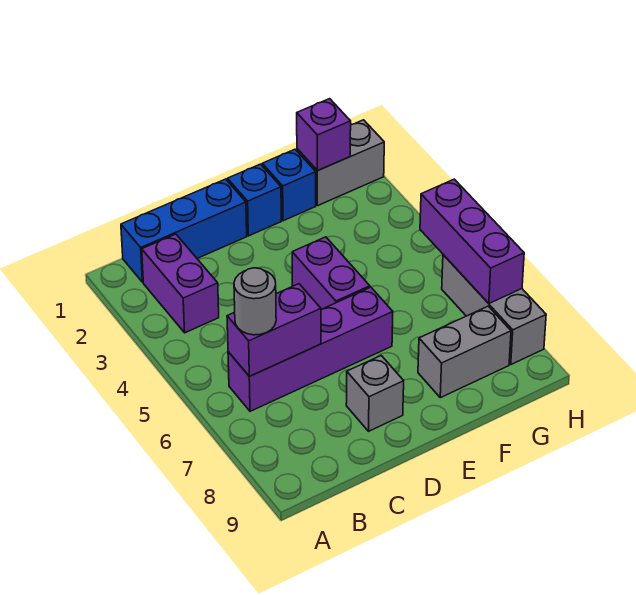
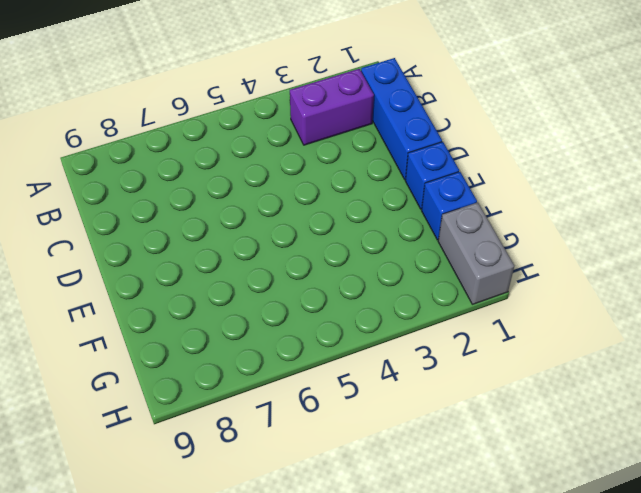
none -> purple brick B6:E6 level 1
none -> grey brick D8 level 1
none -> purple brick E4:E5 level 1

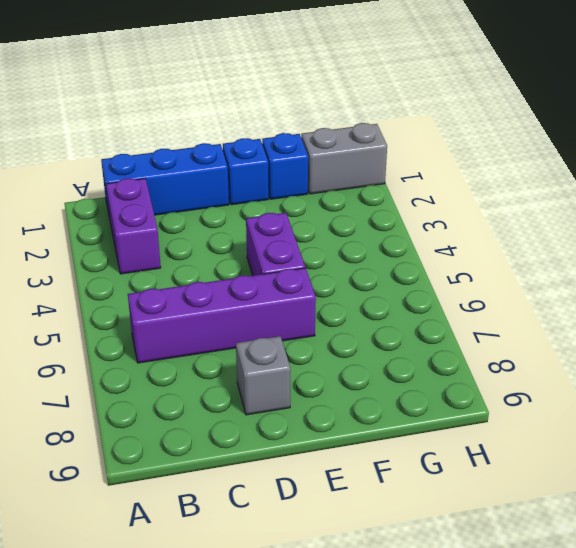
none -> grey brick F8:G8 level 1
none -> grey brick H6:H8 level 1
none -> purple brick B6:C6 level 2

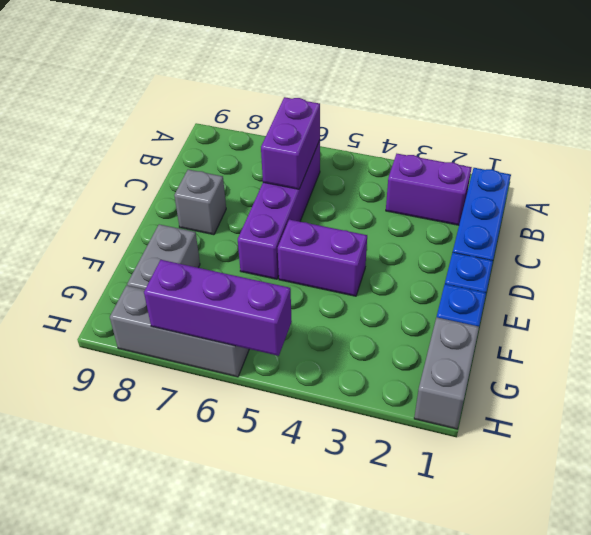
none -> purple brick G1 level 2
none -> grey round brick B6 level 3

